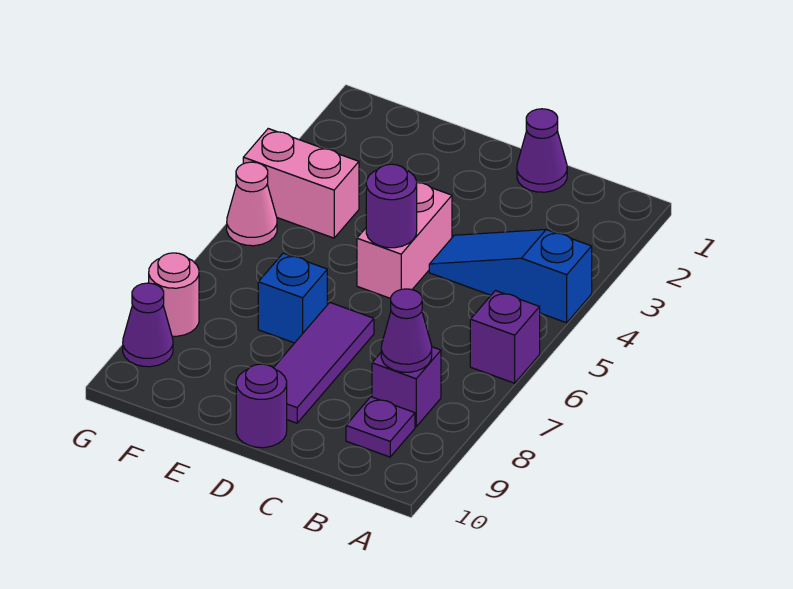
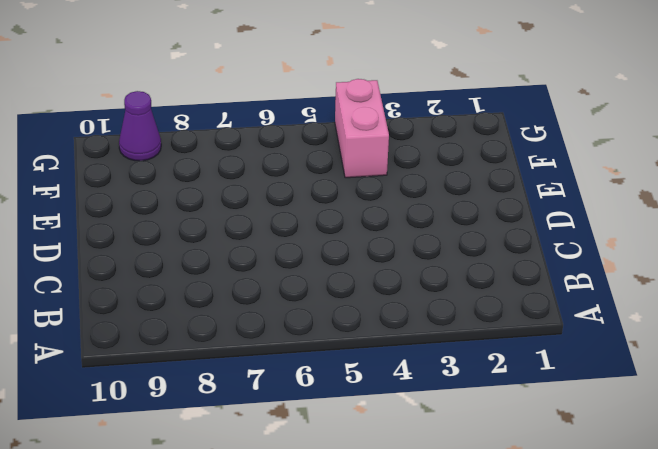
none -> blue slope A4:C4 level 1 top A
none -> purple brick A6 level 1
none -> purple brick B8 level 1

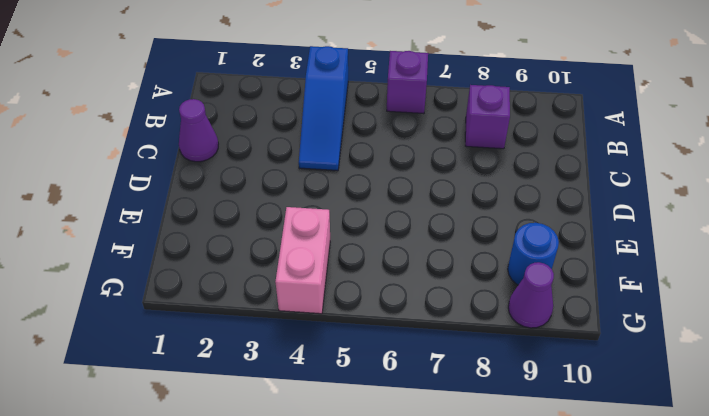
blue round brick F9 level 1 -> none
none -> purple plate B9 level 1
none -> pink brick D4:D5 level 1
none -> purple tile D7:D9 level 1

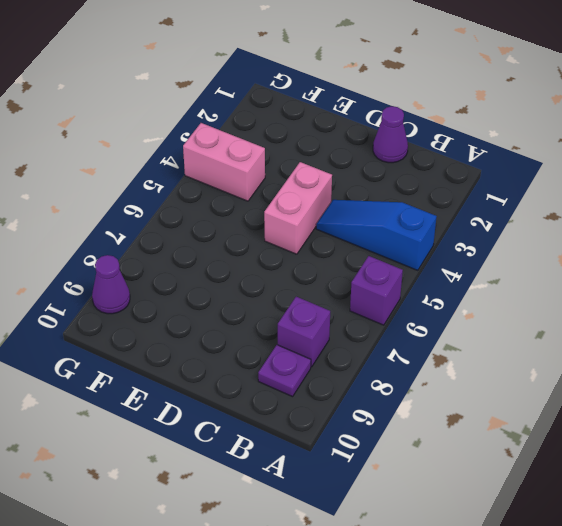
none -> purple tile D7:D9 level 1
none -> purple round brick D10 level 1
none -> blue brick E7 level 1

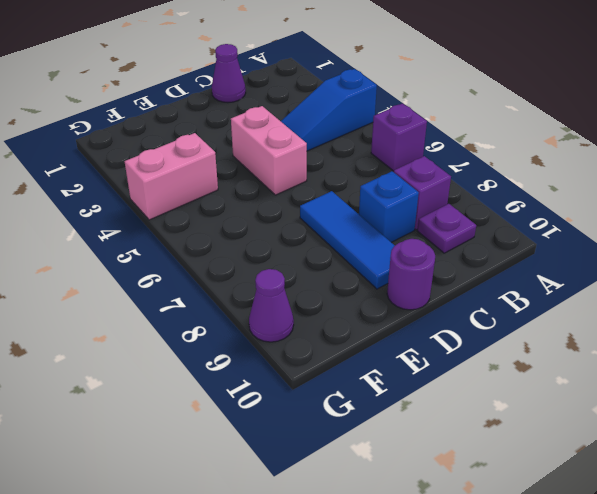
blue brick C8 level 1 -> blue brick E7 level 1
blue tile D7:D9 level 1 -> purple tile D7:D9 level 1
none -> pink cone G5 level 1
none -> pink round brick G8 level 1
none -> purple cone B8 level 2

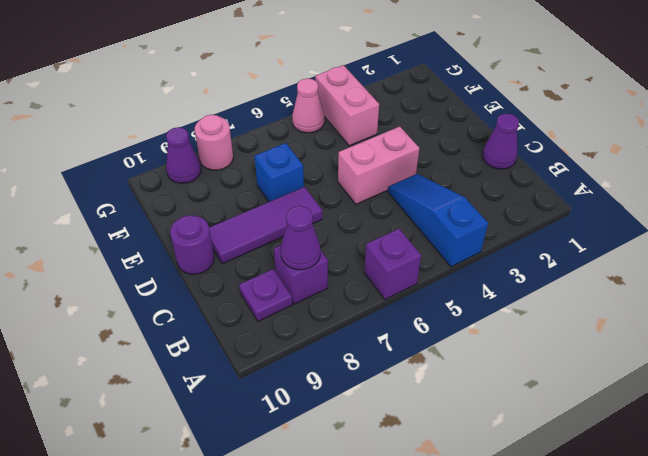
none -> purple round brick D5 level 2

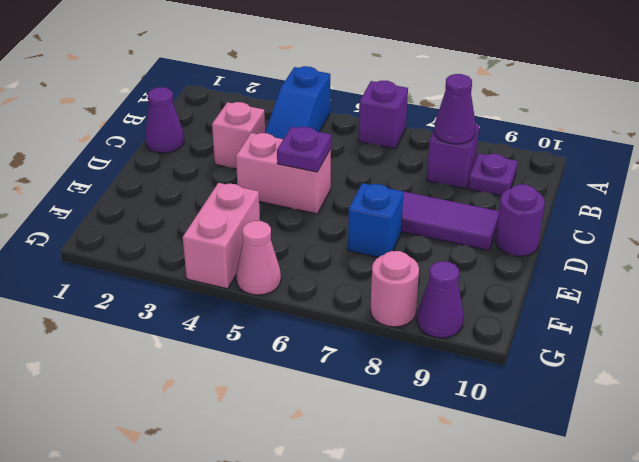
pink brick C3 level 1 -> none
purple plate D5 level 2 -> purple round brick D5 level 2

